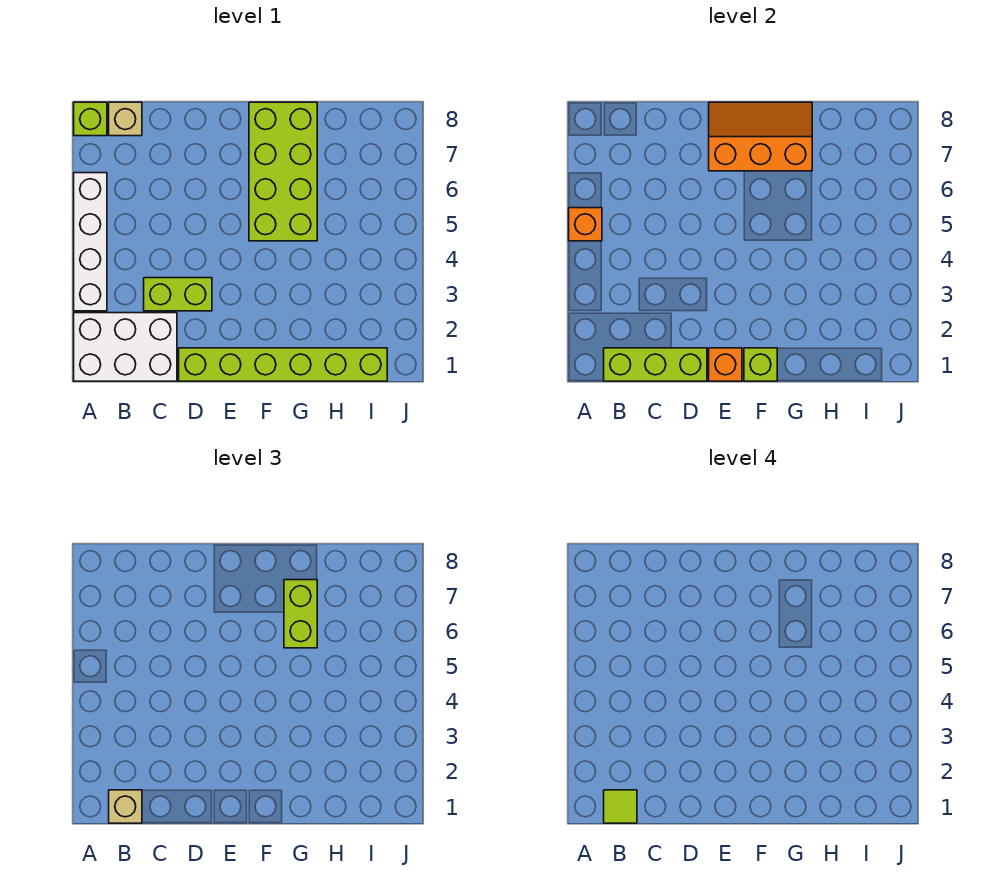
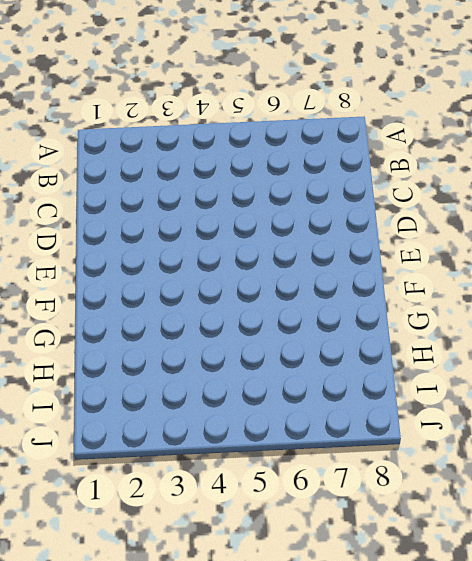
none -> white brick A1:C2 level 1
none -> white brick A3:A6 level 1
none -> lime brick A8 level 1

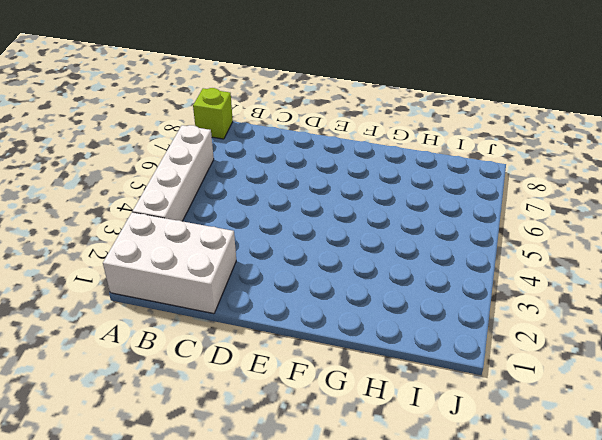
none -> tan brick B8 level 1
none -> lime brick C3:D3 level 1
none -> lime brick D1:I1 level 1

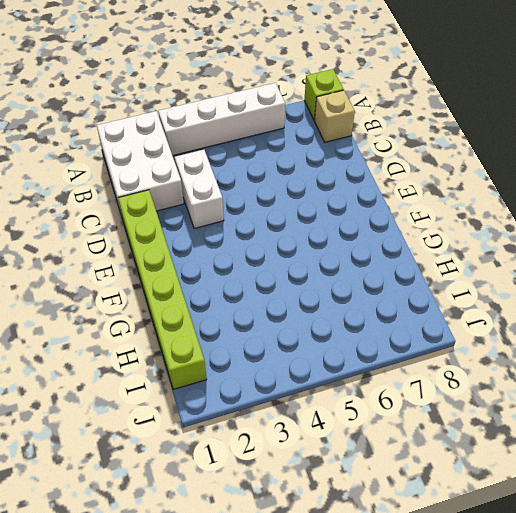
white brick C3:D3 level 1 -> lime brick C3:D3 level 1
none -> lime brick F5:G8 level 1
none -> orange brick A5 level 2
none -> lime brick B1:D1 level 2

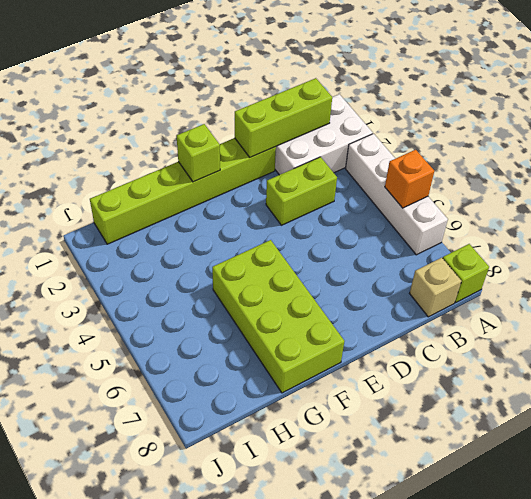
none -> orange brick E1 level 2
none -> orange slope E7:G8 level 2 top 7
none -> tan brick B1 level 3

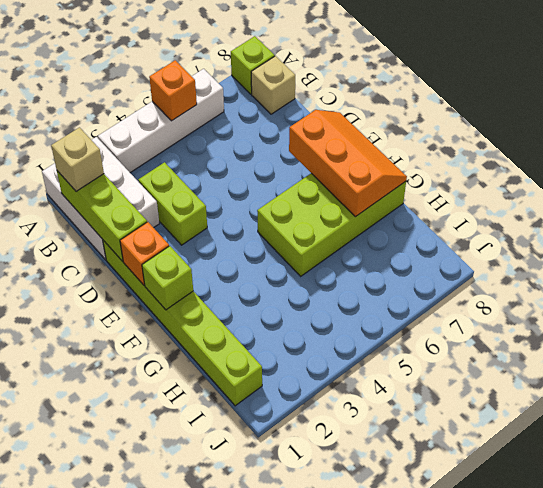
none -> lime brick G6:G7 level 3
none -> lime tile B1 level 4

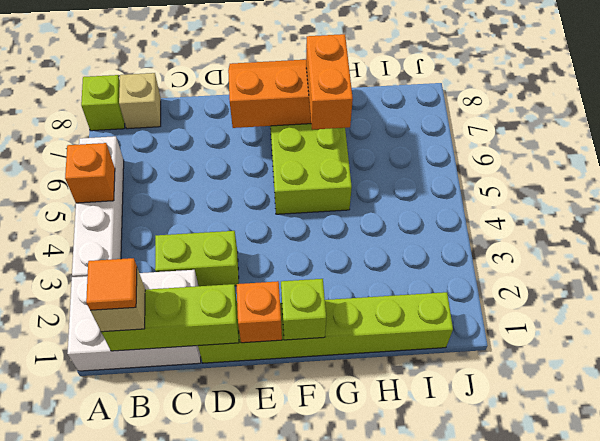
orange tile B1 level 4 -> lime tile B1 level 4
orange brick G6:G7 level 3 -> lime brick G6:G7 level 3

